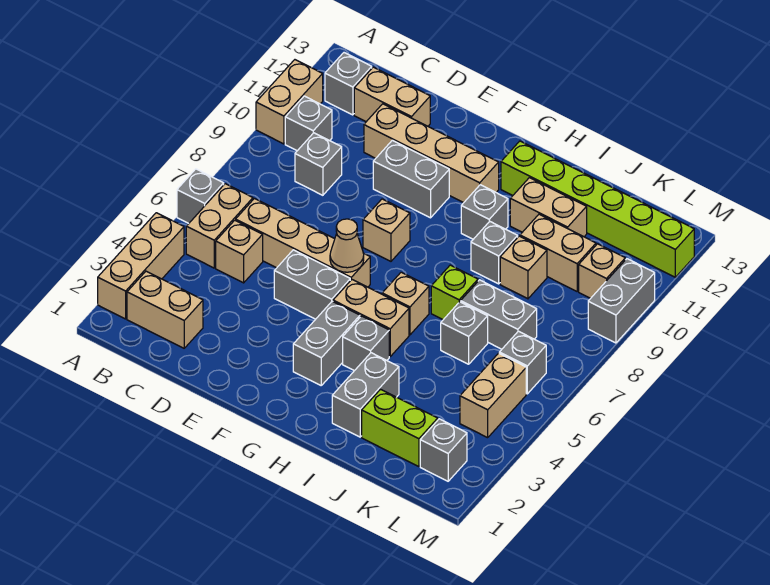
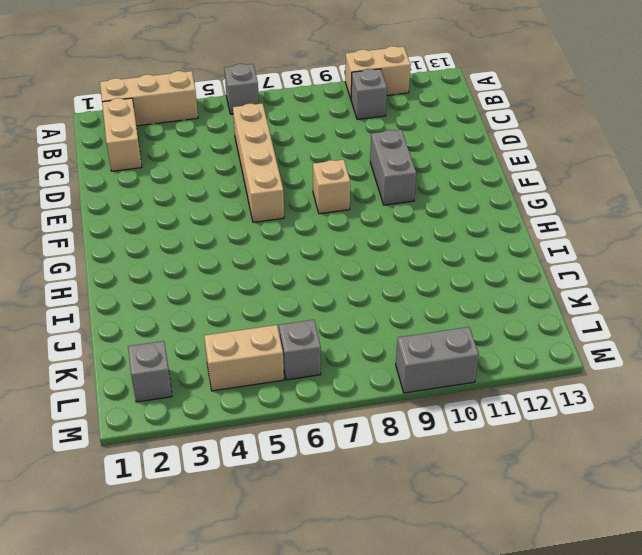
none -> tan brick B5:B6 level 1
none -> grey brick B12 level 1
none -> tan brick C5 level 1
none -> grey brick C9 level 1

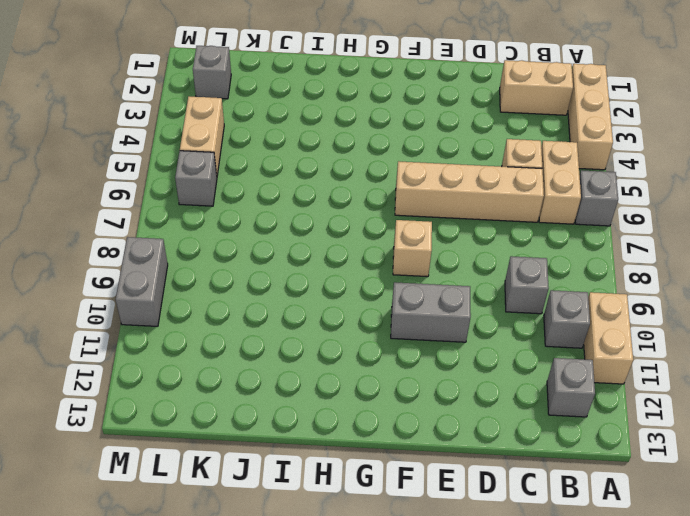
none -> tan brick C12:D12 level 1
none -> tan brick D11:G11 level 1
none -> grey brick E5:F5 level 1
none -> grey brick G3:G4 level 1

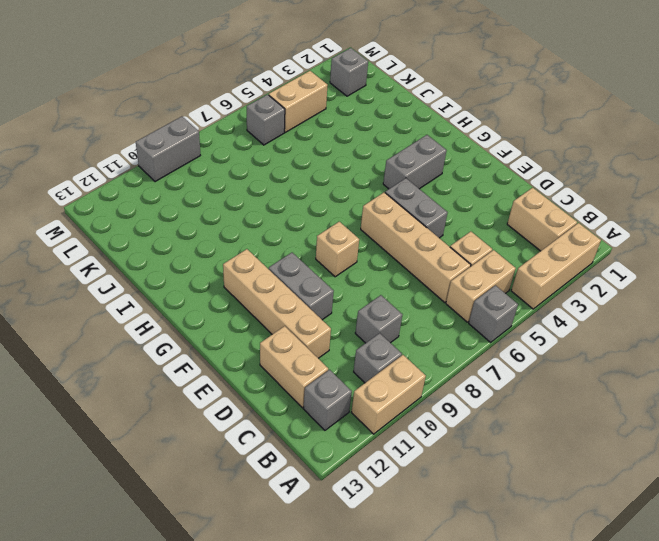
none -> tan brick G5:H5 level 1
none -> grey brick H4 level 1
none -> tan brick H6 level 1
none -> grey brick H10 level 1

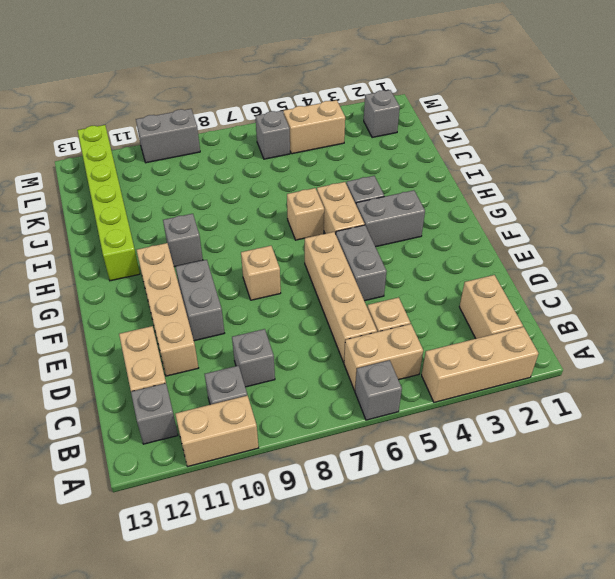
none -> grey brick I2:I3 level 1
none -> lime brick I7 level 1
none -> grey brick I9 level 1
none -> tan brick I11:J11 level 1

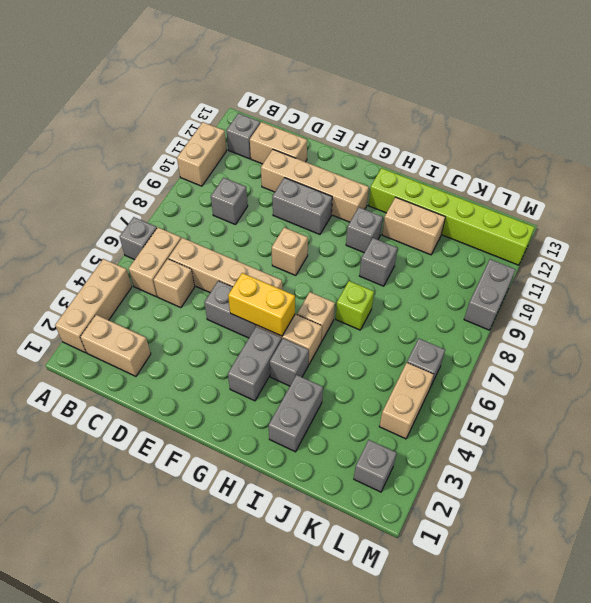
yellow brick F5:G5 level 2 -> none
none -> grey brick B10 level 1
none -> lime brick J2:K2 level 1
none -> grey brick J6 level 1
none -> grey brick J7:K7 level 1

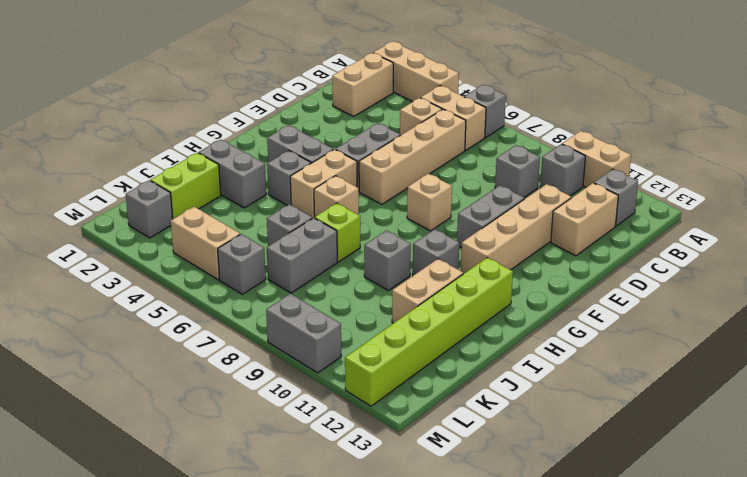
none -> tan brick J9 level 1
none -> tan brick J10:K10 level 1
none -> tan brick L10 level 1
none -> tan cone F6 level 2

